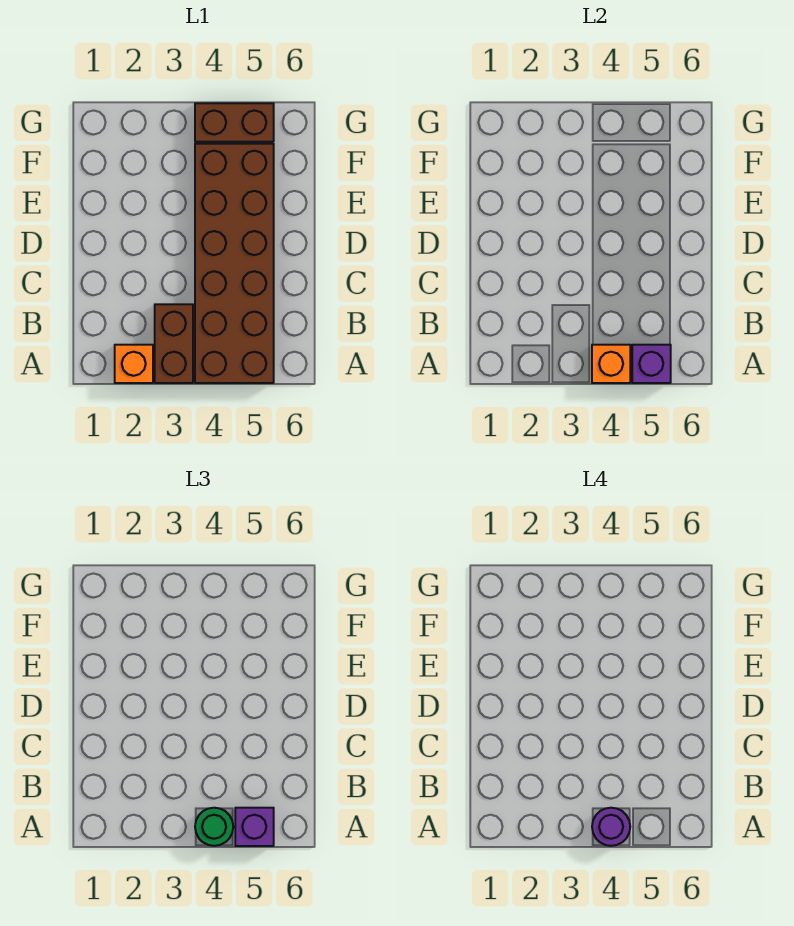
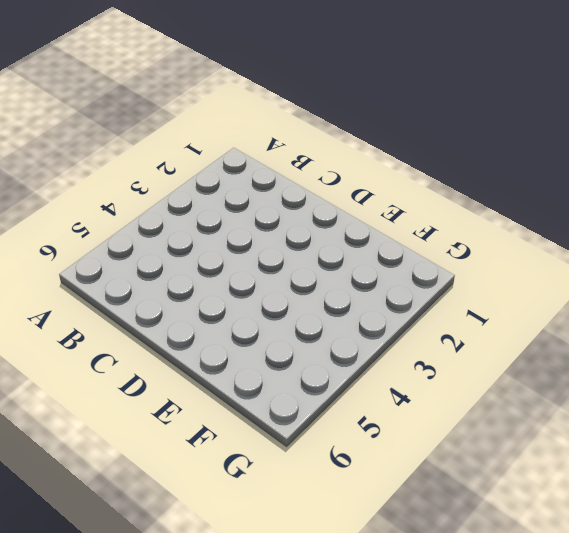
none -> orange brick A2 level 1
none -> brown brick A3:B3 level 1

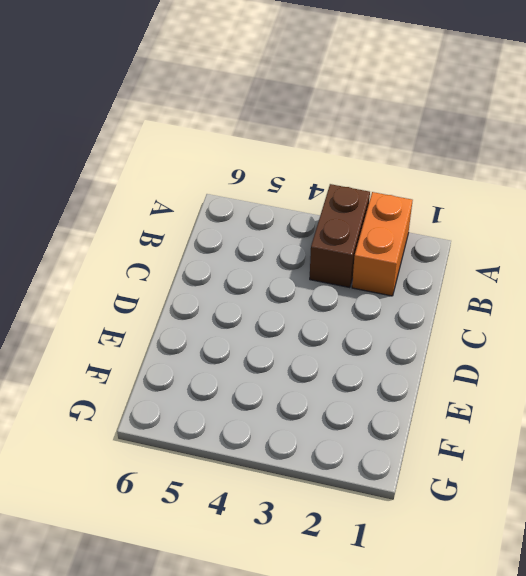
orange brick A2:B2 level 1 -> orange brick A2 level 1
none -> brown brick A4:F5 level 1
none -> brown brick G4:G5 level 1

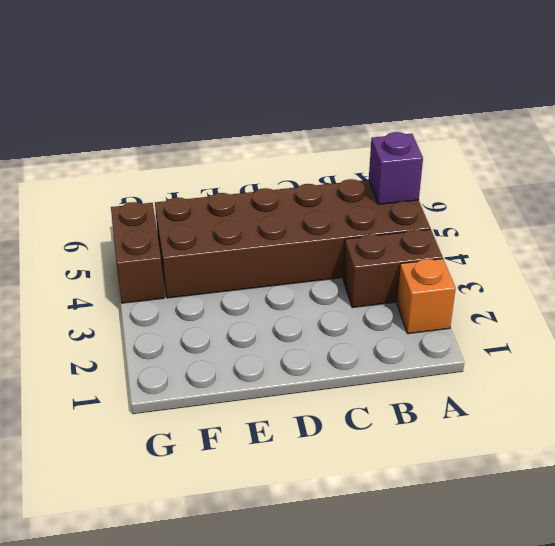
none -> orange brick A4 level 2
none -> green round brick A4 level 3

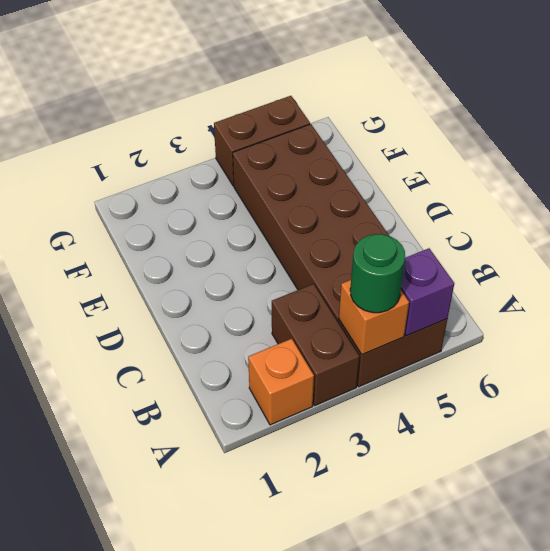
none -> purple brick A5 level 3
none -> purple round brick A4 level 4

